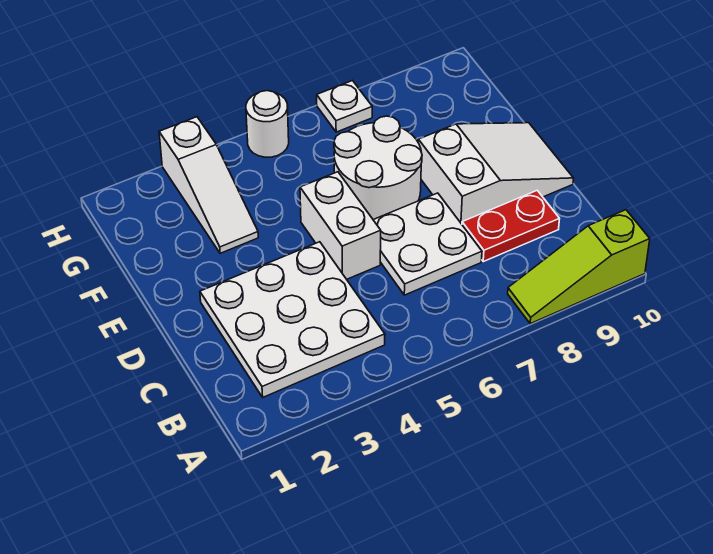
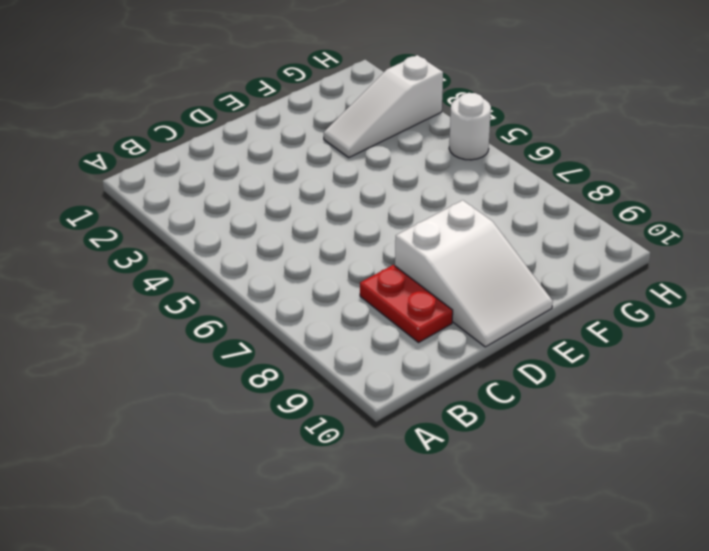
none -> lime slope A8:A10 level 1 top 10
none -> white plate B2:D4 level 1

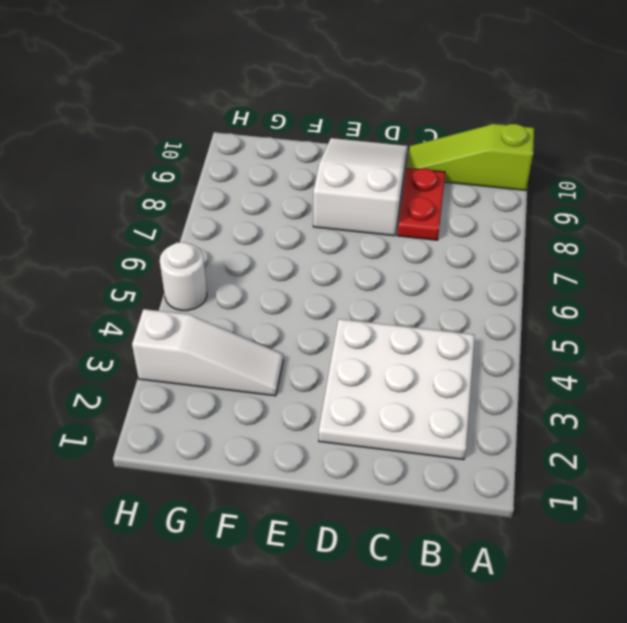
lime slope A10:C10 level 1 top A -> lime slope A8:A10 level 1 top 10
none -> white plate C6:D7 level 1
none -> white brick D5:E5 level 1

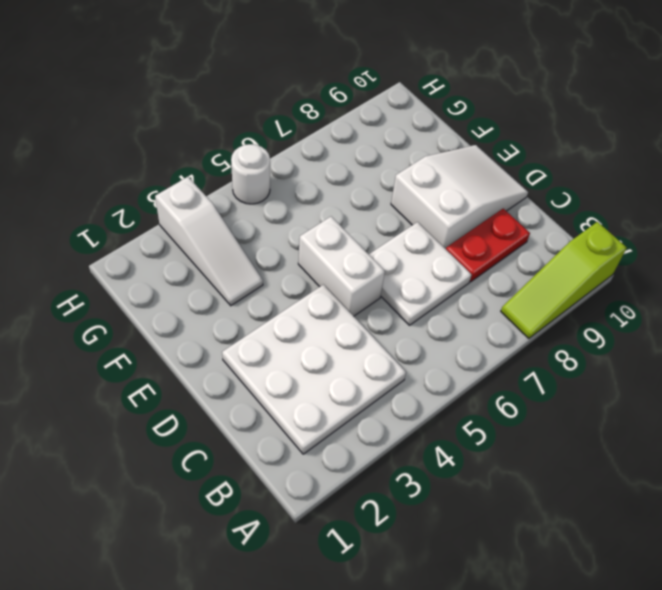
none -> white round brick E6:F7 level 1
none -> white plate H7 level 1

